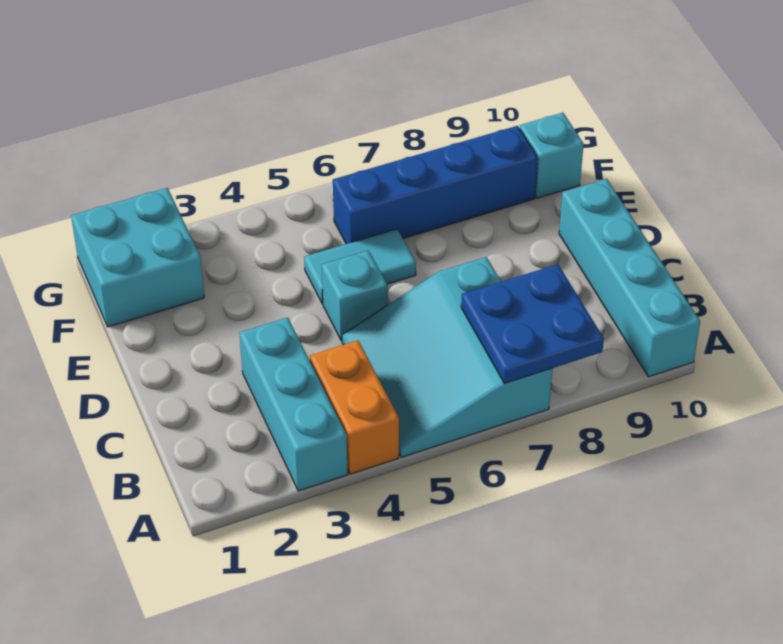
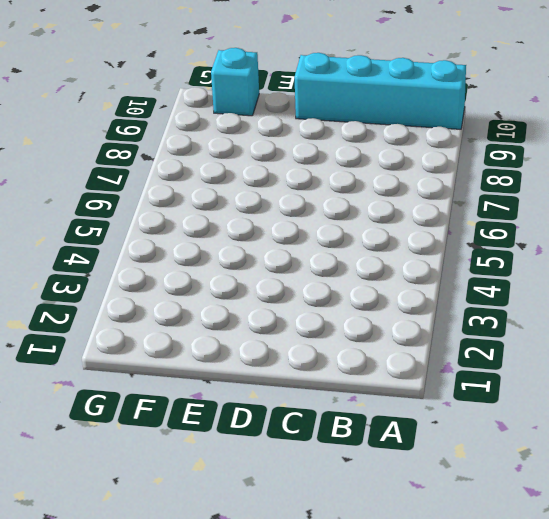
none -> cyan brick A3:C3 level 1
none -> orange brick A4:B4 level 1

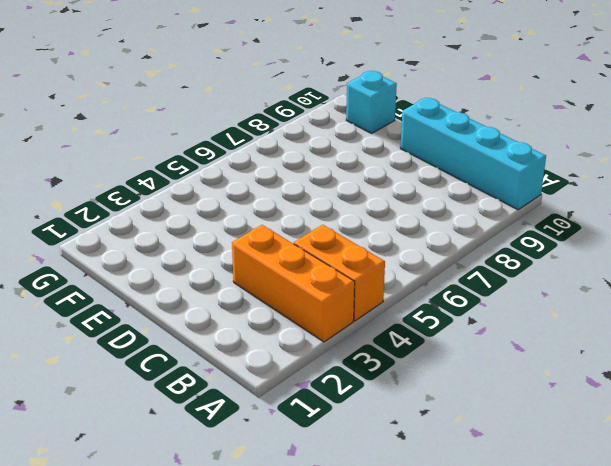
orange brick A3:C3 level 1 -> cyan brick A3:C3 level 1
none -> cyan slope A5:C7 level 1 top 7
none -> cyan brick D5 level 1

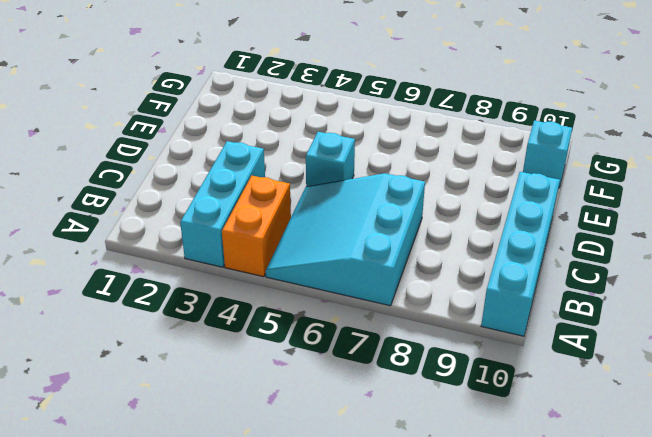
none -> cyan tile E5:E6 level 1
none -> cyan brick F1:G2 level 1

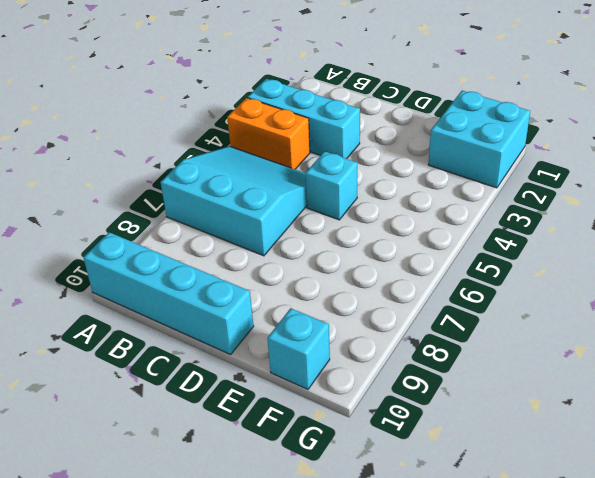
none -> cyan tile E5:E6 level 1
none -> blue brick F6:F9 level 1

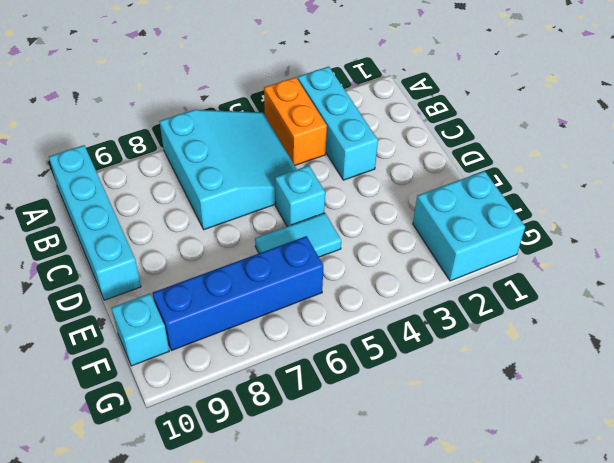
none -> blue plate A7:B8 level 2

